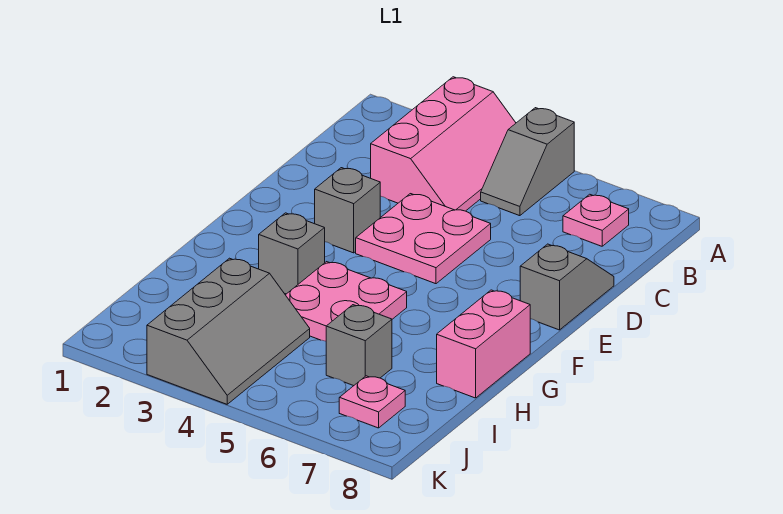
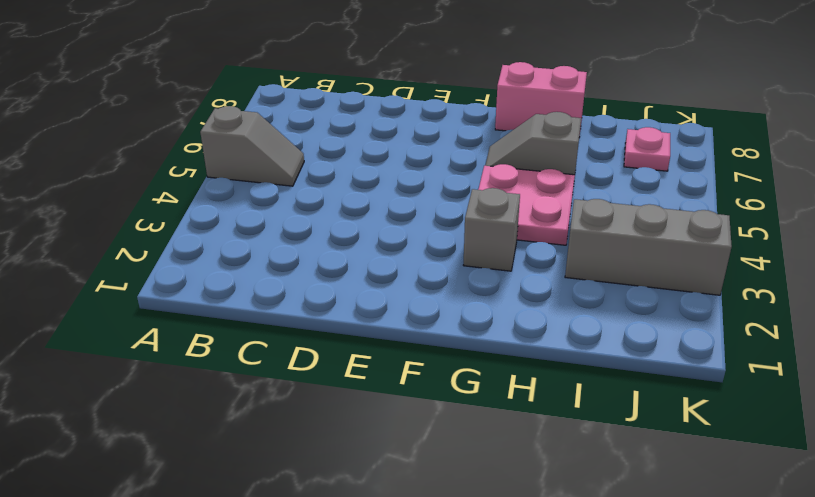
grey slope G6:H6 level 1 top H -> grey slope D8:E8 level 1 top E
none -> pink slope A3:C4 level 1 top 3
none -> pink plate B7 level 1
none -> pink plate D4:E5 level 1

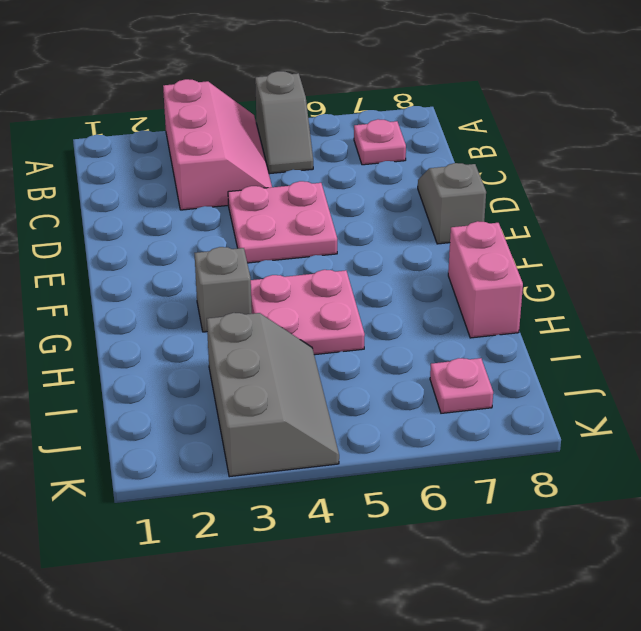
none -> grey brick E3 level 1
none -> grey brick I6 level 1

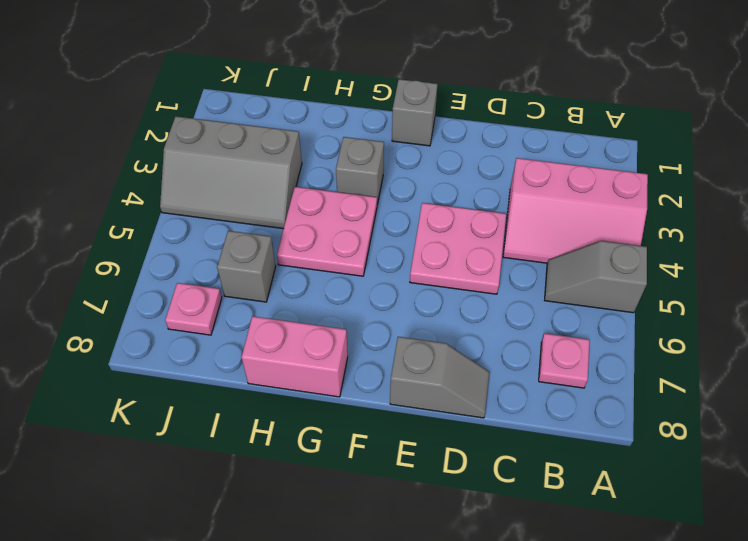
grey brick F1 level 1 -> grey brick E3 level 1

